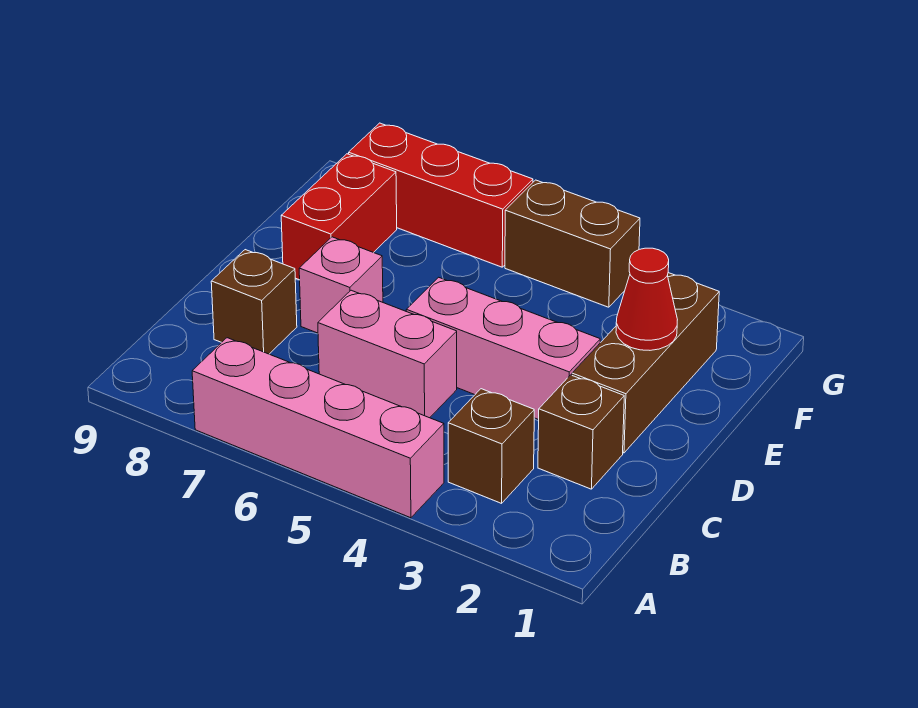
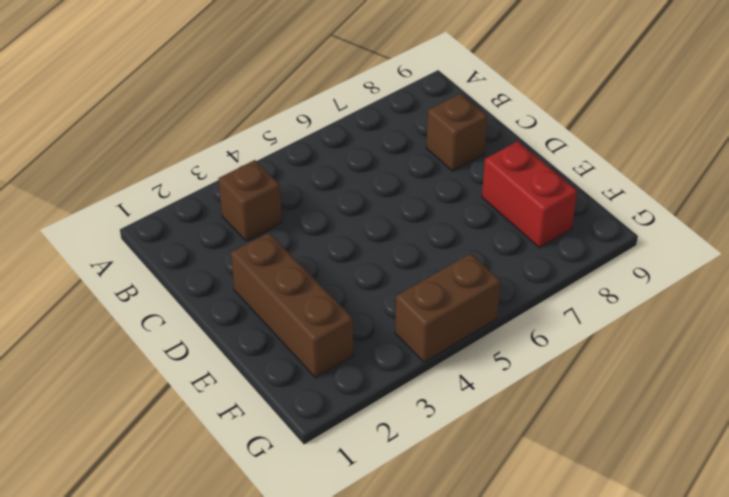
none -> pink brick A4:A7 level 1
none -> brown brick C2 level 1
none -> pink brick C5:C6 level 1

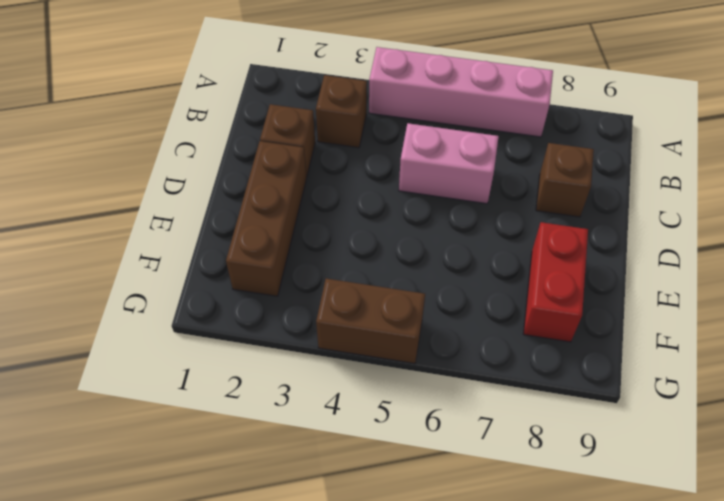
none -> pink brick D3:D5 level 1
none -> pink brick D7 level 1
none -> red brick G6:G8 level 1

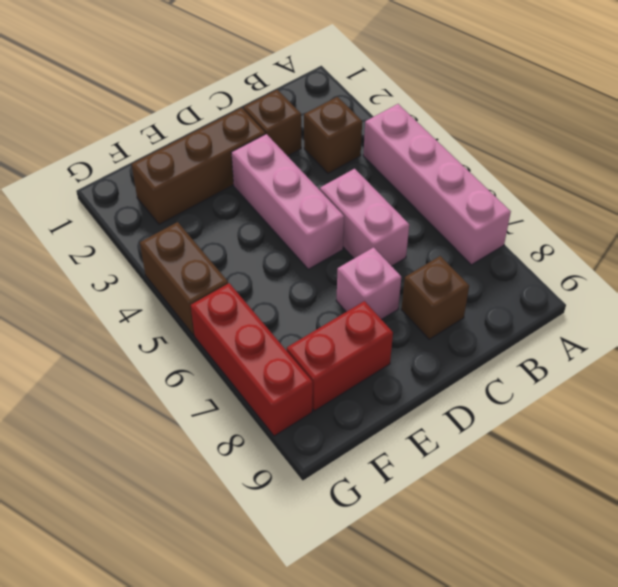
none -> red cone E2 level 2

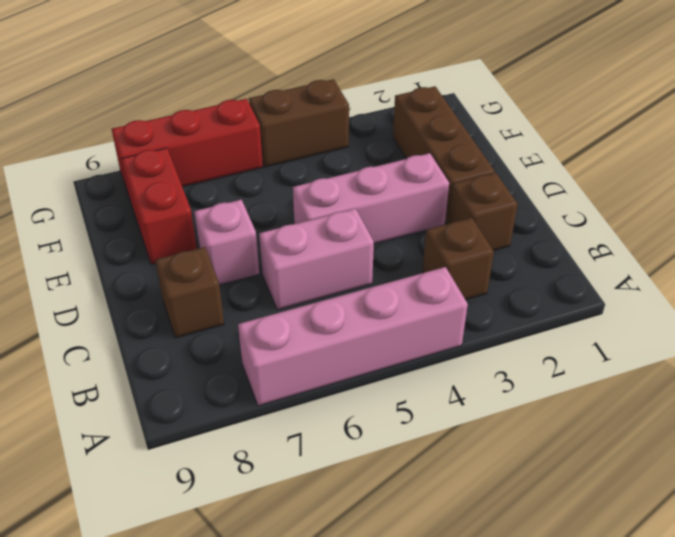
none -> red cone E2 level 2

